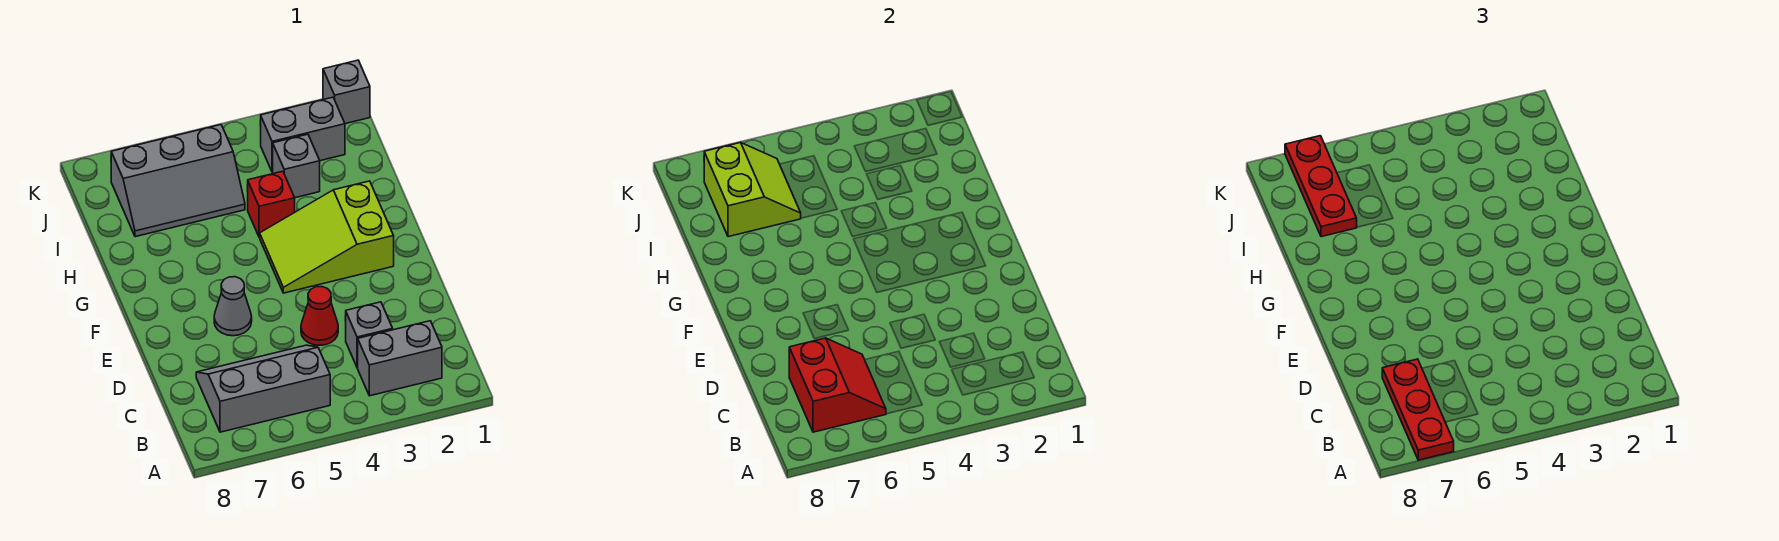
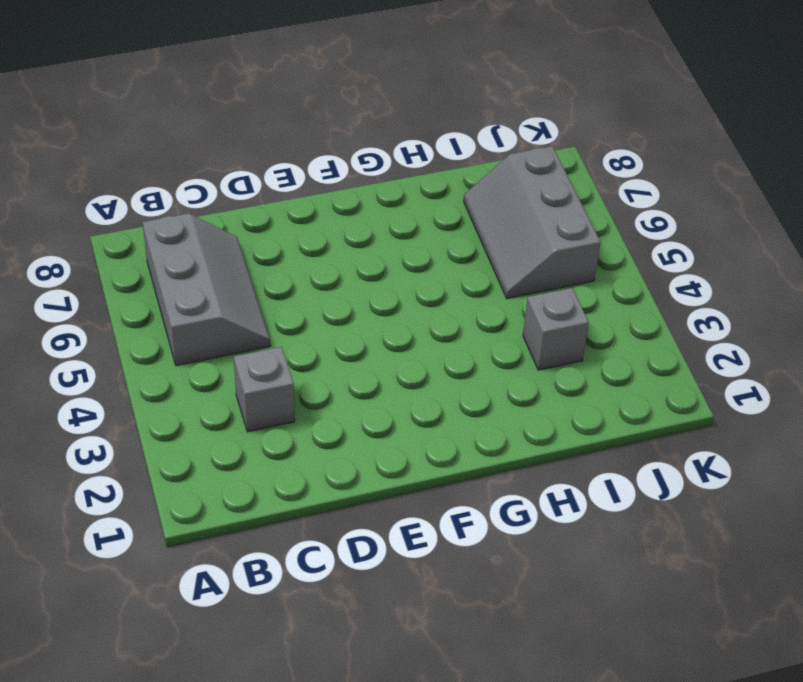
none -> grey brick B2:B3 level 1
none -> red cone D4 level 1
none -> grey cone E6 level 1

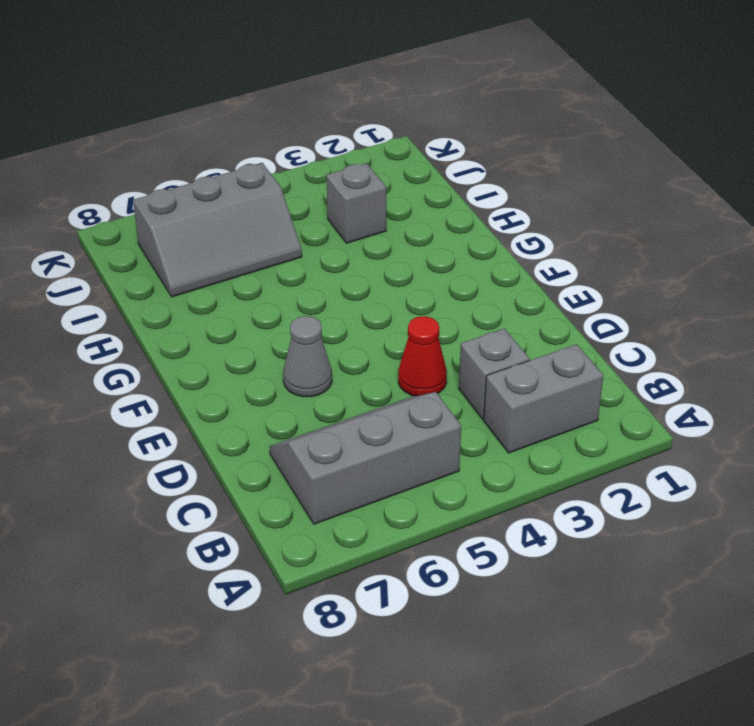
none -> lime slope F2:G4 level 1 top 2
none -> red brick H4 level 1
none -> grey brick J2:J3 level 1

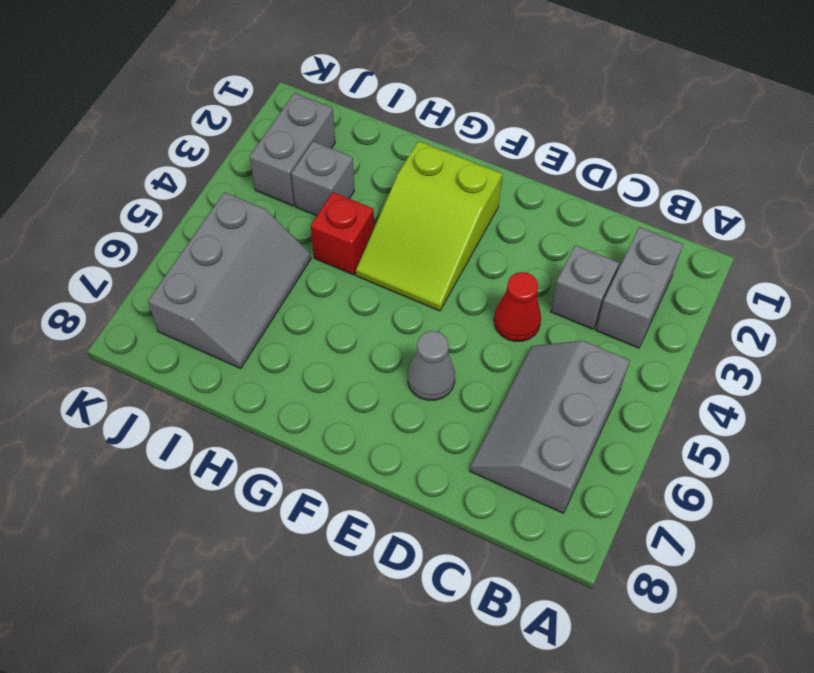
none -> grey brick K1 level 1
none -> red slope B6:C7 level 2 top 7
none -> lime slope I6:J7 level 2 top 7

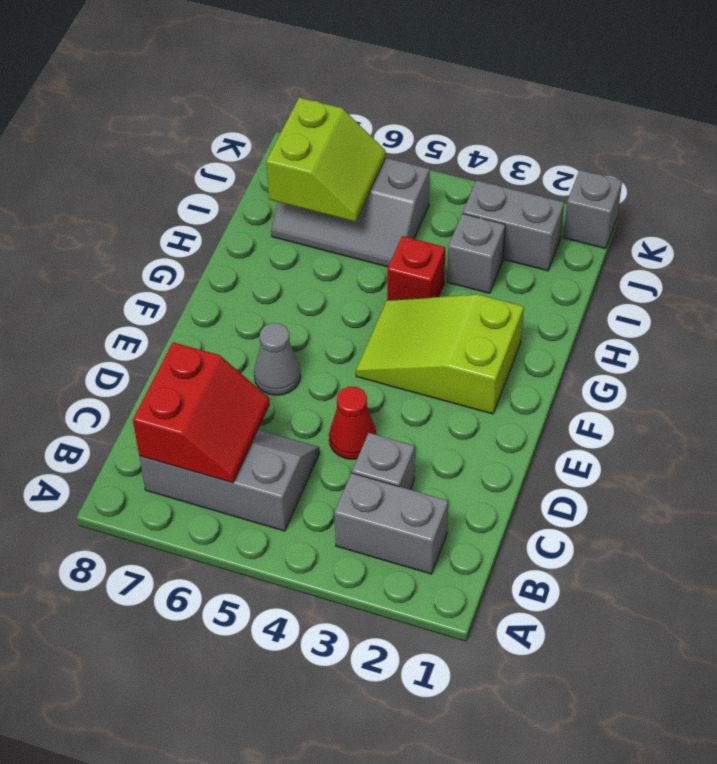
none -> red plate A7:C7 level 3
none -> red plate I7:K7 level 3

